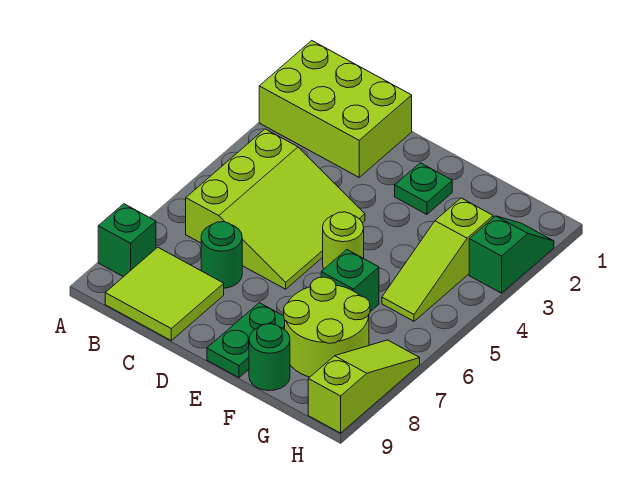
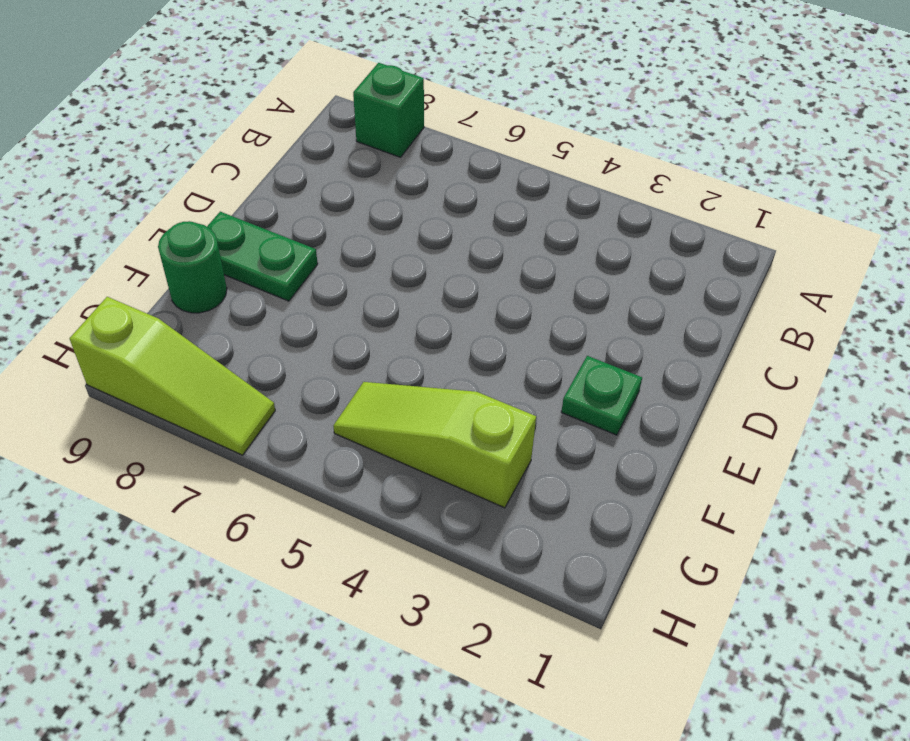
none -> lime brick A1:C2 level 1
none -> lime slope B4:D6 level 1 top B
none -> lime tile B8:C9 level 1

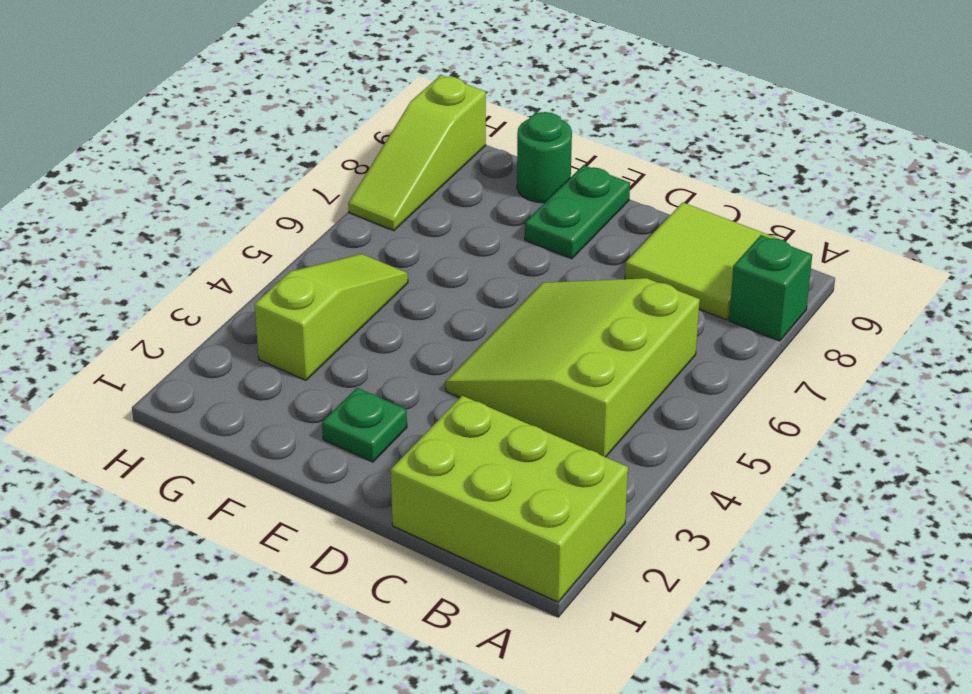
none -> green round brick C7 level 1
none -> lime round brick E5 level 1
none -> green brick F6 level 1

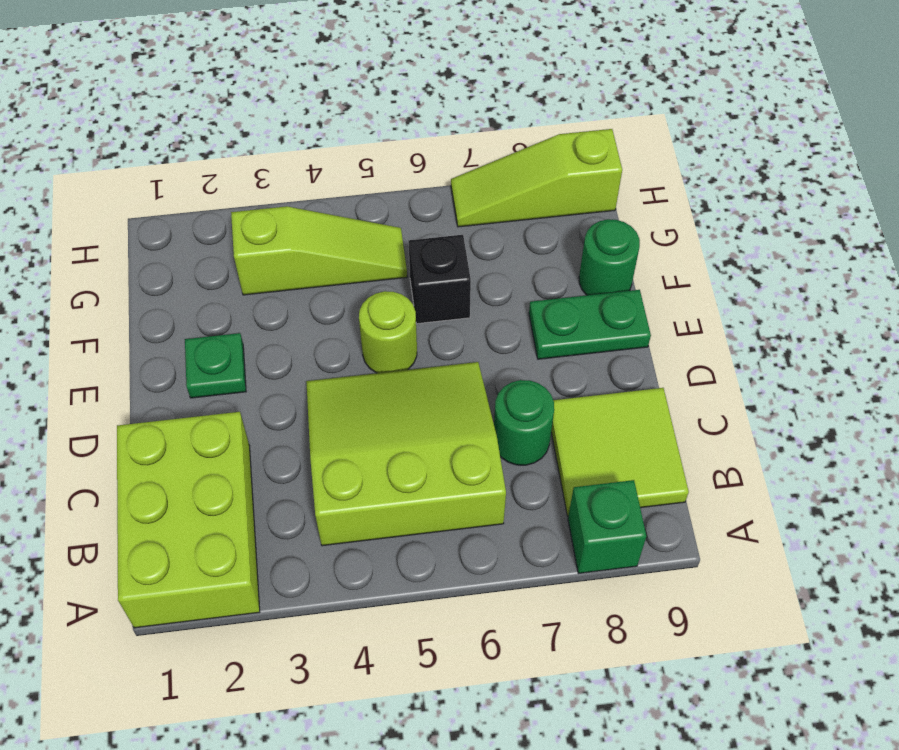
black brick F6 level 1 -> green brick F6 level 1
none -> lime round brick F7:G8 level 1
none -> green slope H2:H3 level 1 top 3

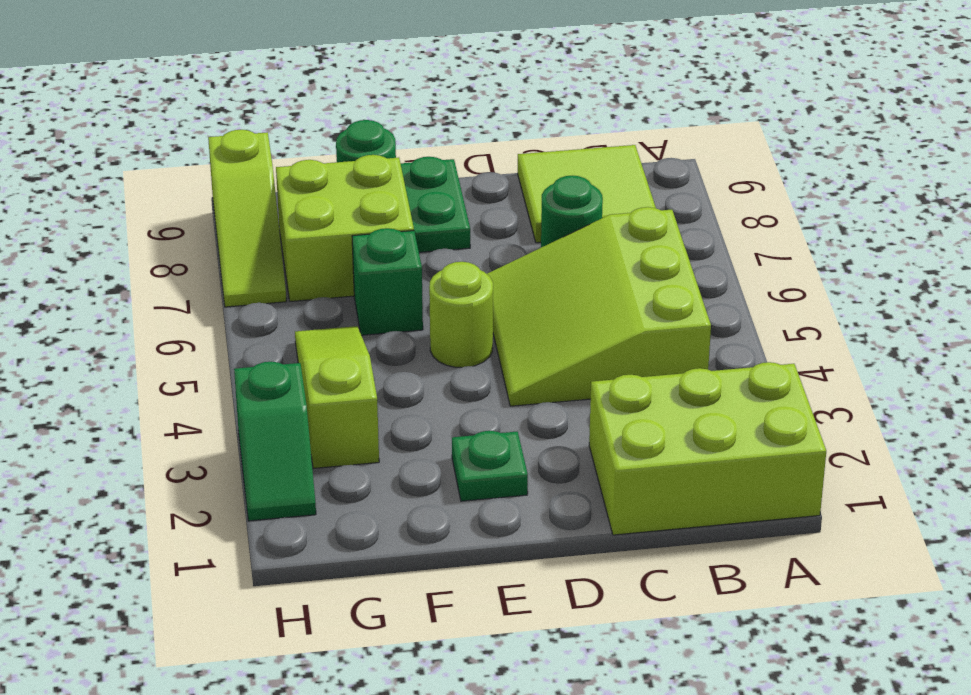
lime brick F7:G8 level 1 -> lime round brick F7:G8 level 1
none -> green brick A8 level 1

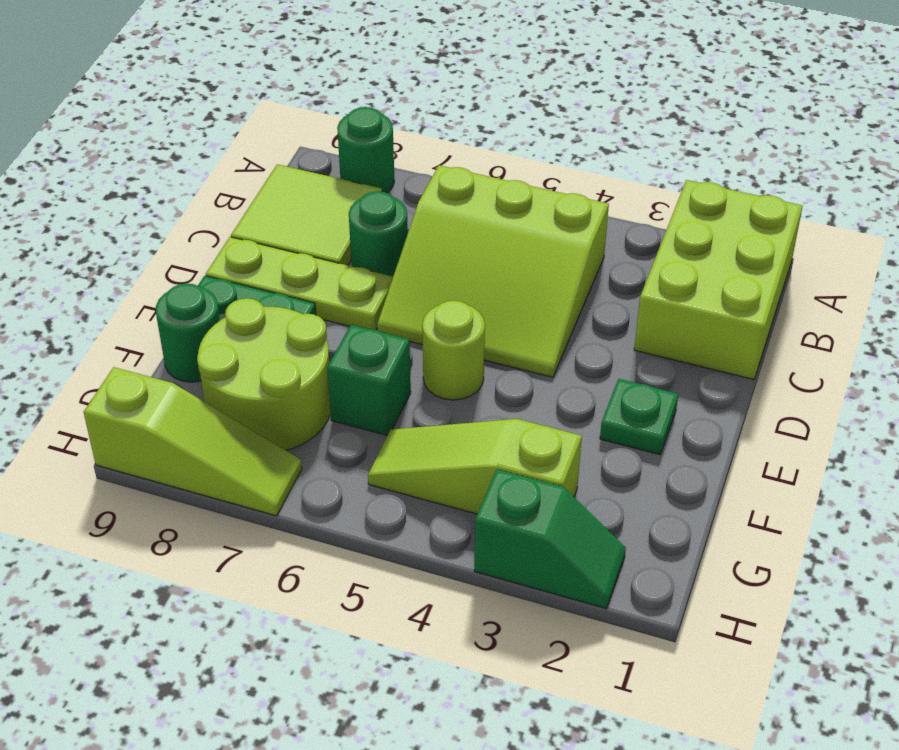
green round brick A8 level 1 -> green brick A8 level 1
lime plate D7:D9 level 1 -> none

